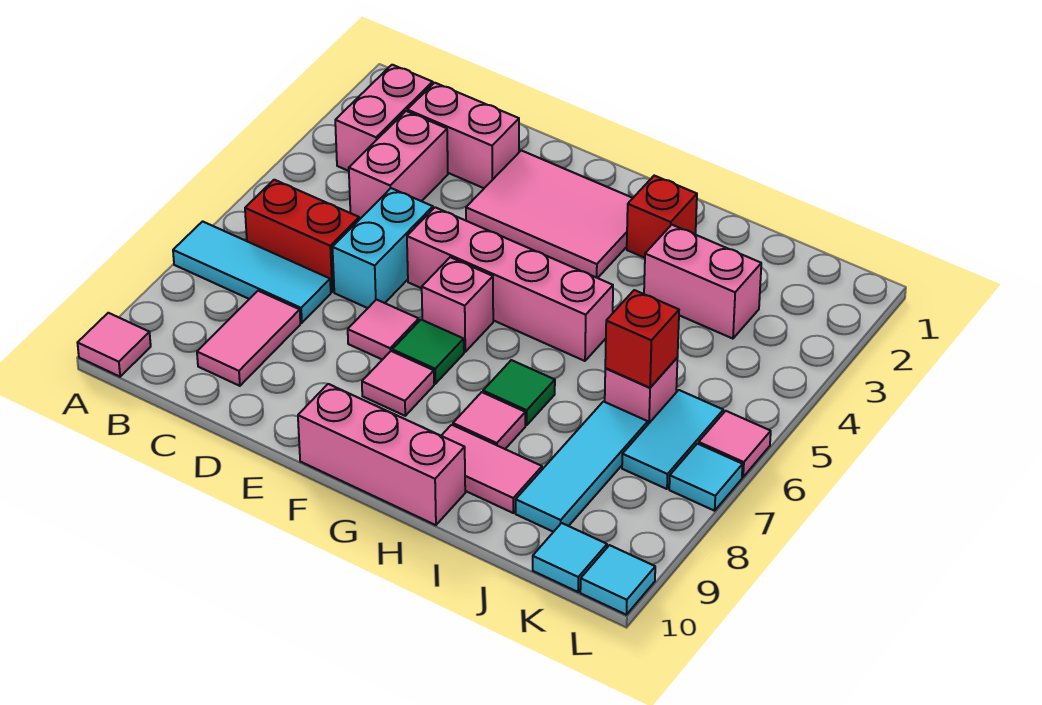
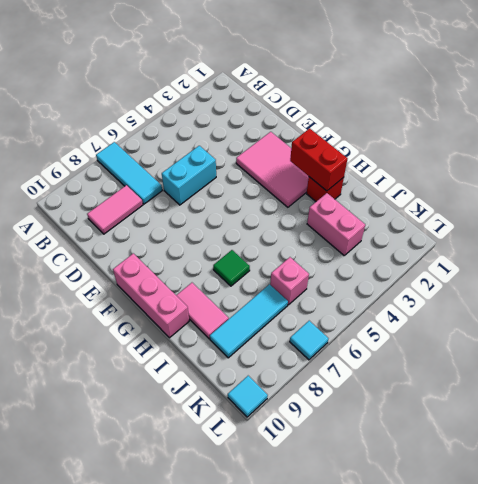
red brick G2:H2 level 2 -> red brick B6:C6 level 1
none -> pink tile A10 level 1
none -> pink brick B2:B3 level 1
none -> pink brick C2:D2 level 1

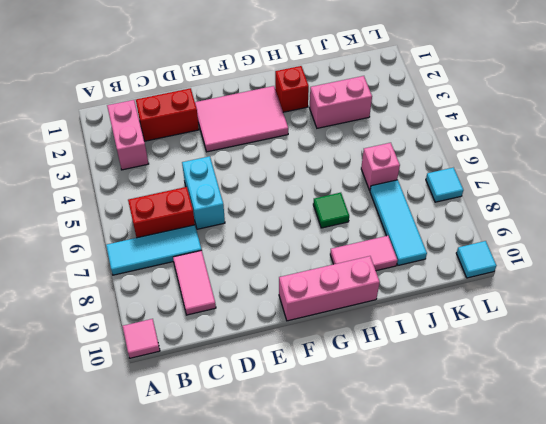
red brick C2:D2 level 1 -> pink brick C2:D2 level 1
none -> pink brick C3:C4 level 1
none -> pink brick E5:H5 level 1
none -> pink tile E7 level 1

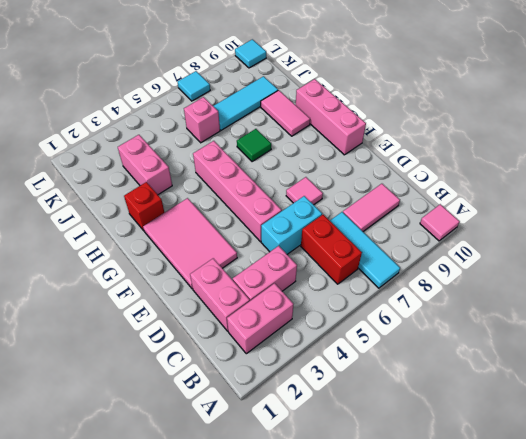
none -> pink brick F6 level 1
none -> green tile F7 level 1
none -> pink tile F8 level 1

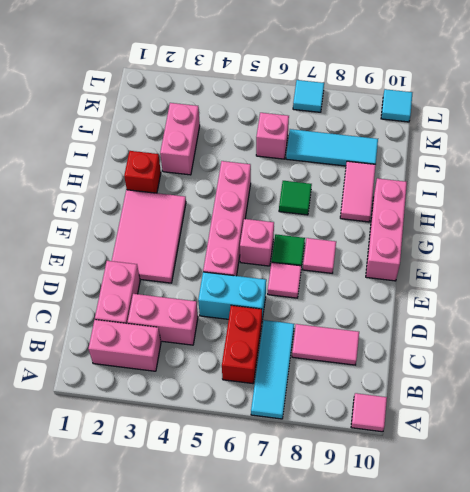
none -> pink tile H8 level 1
none -> cyan tile K6:K7 level 1
none -> cyan tile K10 level 1

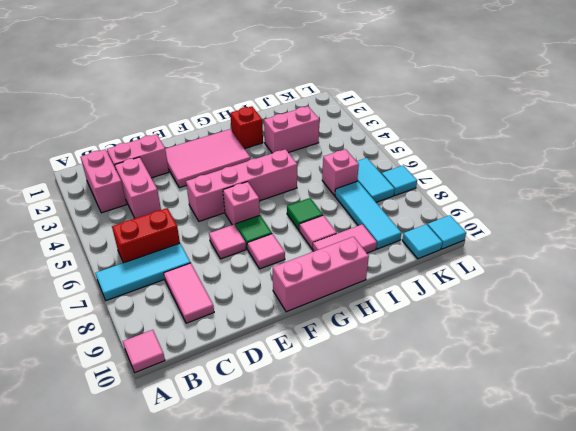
none -> cyan brick D5:D6 level 1
none -> pink tile L6 level 1
none -> red brick J6 level 2

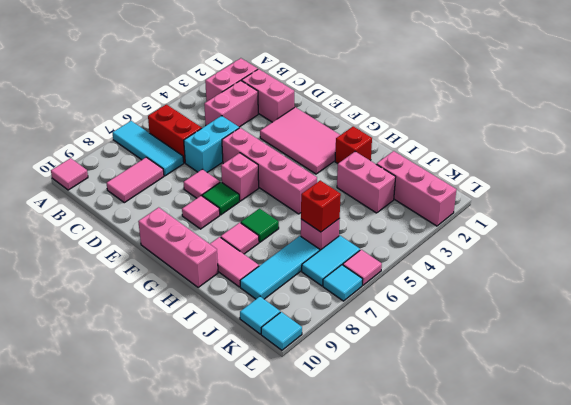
pink brick J2:L2 level 1 -> none

